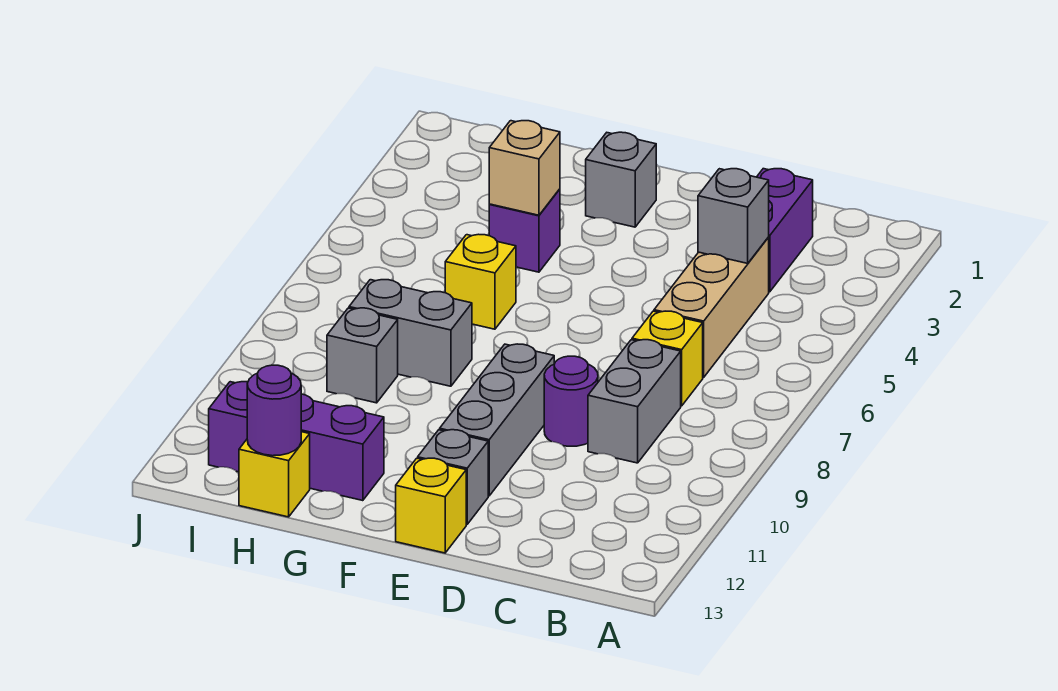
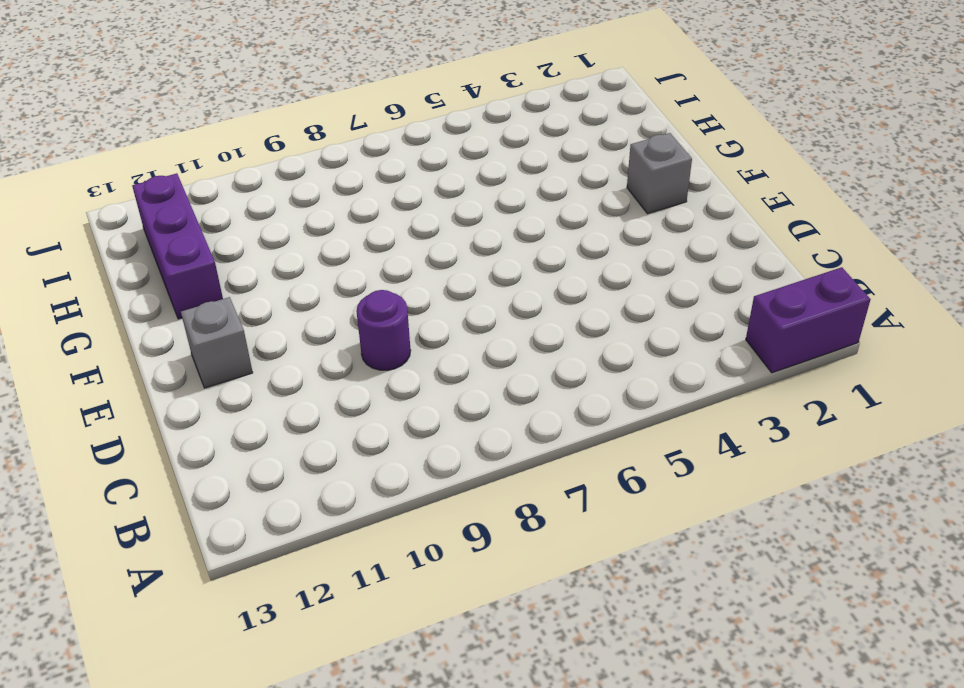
purple brick A1:A2 level 1 -> purple brick C2:C3 level 1
none -> tan brick C4:C6 level 1
none -> yellow brick C7 level 1
none -> grey brick C8:C9 level 1

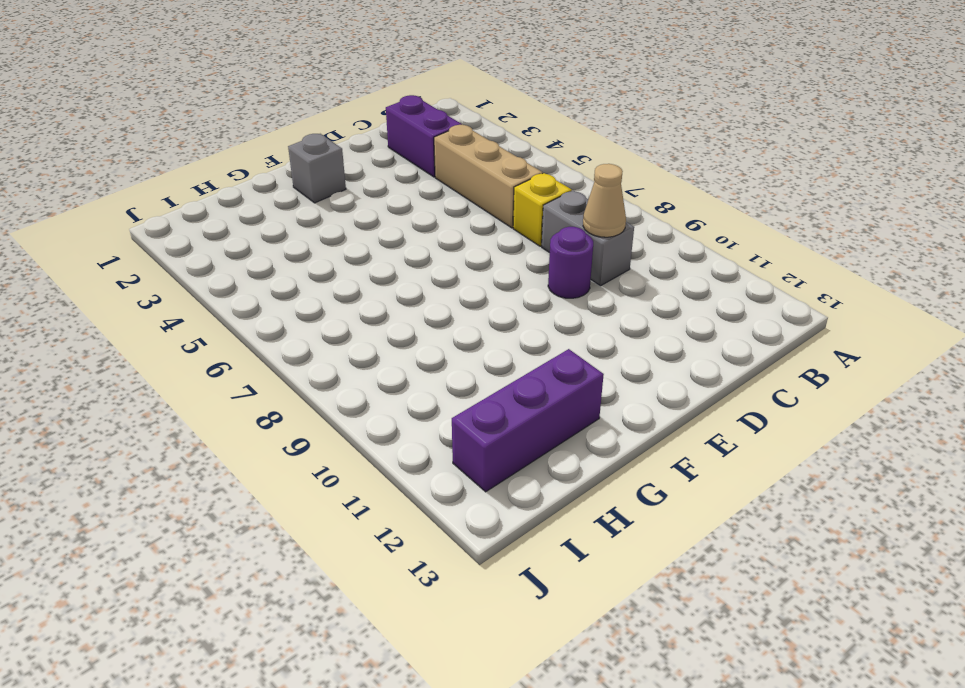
tan cone C9 level 2 -> none
none -> grey brick E9:E11 level 1
none -> grey brick E12 level 1
none -> yellow brick E13 level 1

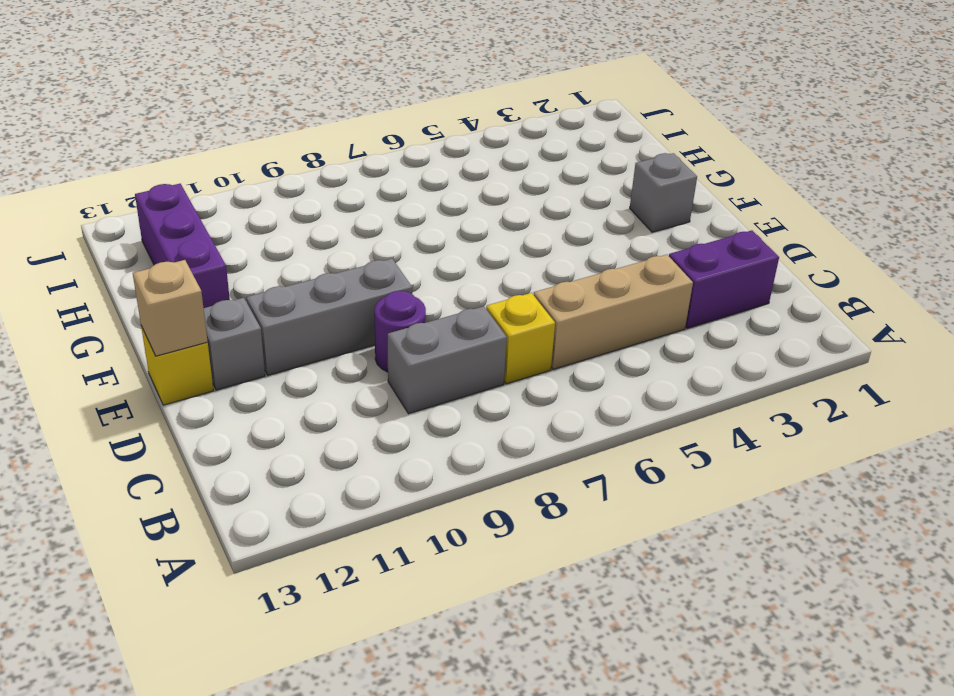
tan brick E13 level 2 -> tan brick G4 level 2
none -> purple brick G4 level 1
none -> yellow brick G6 level 1
none -> grey brick G8:H8 level 1

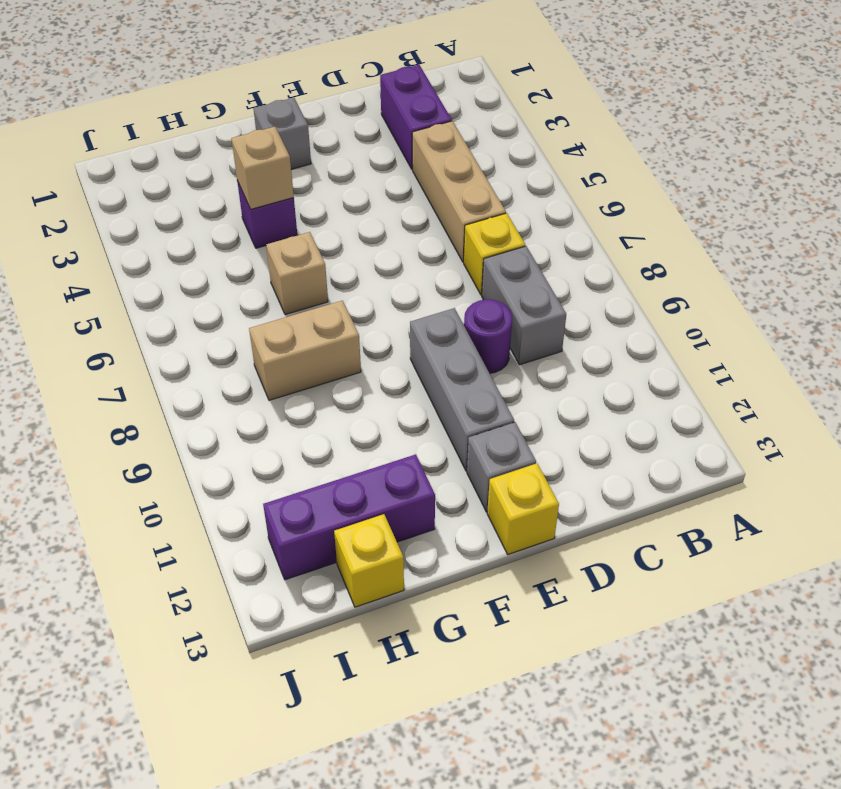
tan brick G6 level 1 -> yellow brick G6 level 1
tan brick G8:H8 level 1 -> grey brick G8:H8 level 1
none -> grey brick H9 level 1
none -> grey brick C4 level 2
none -> purple round brick H13 level 2

